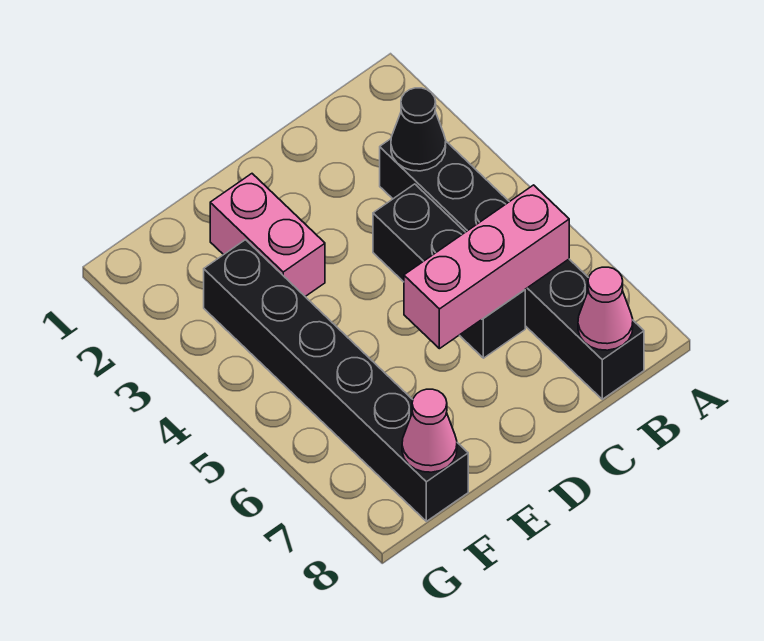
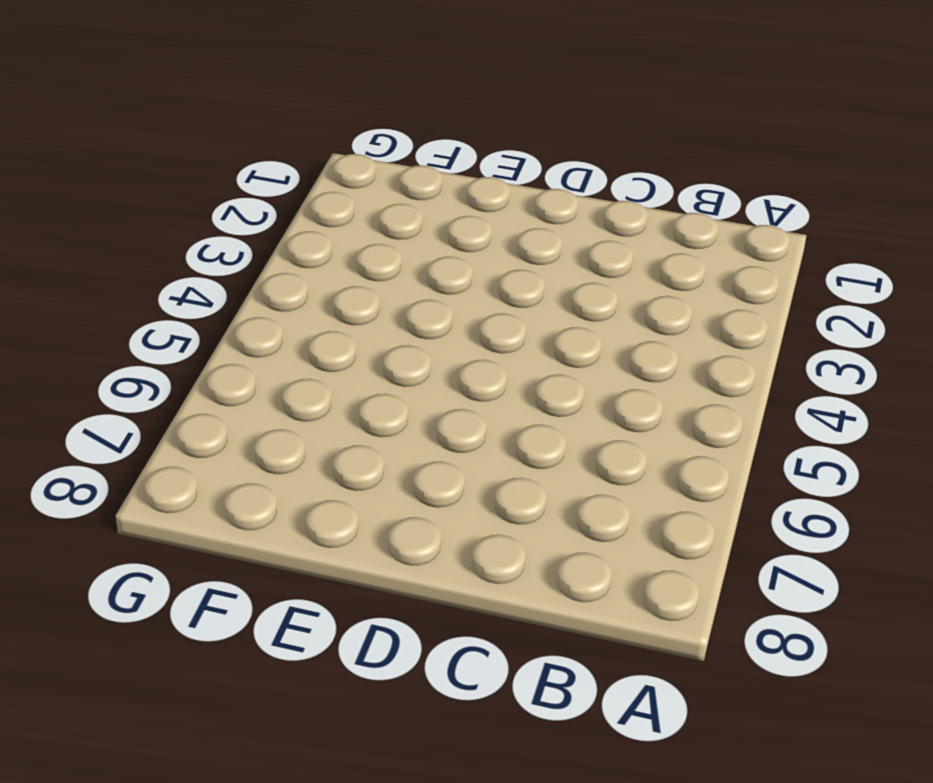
none -> black brick B3:B8 level 1
none -> black brick C4:C6 level 1

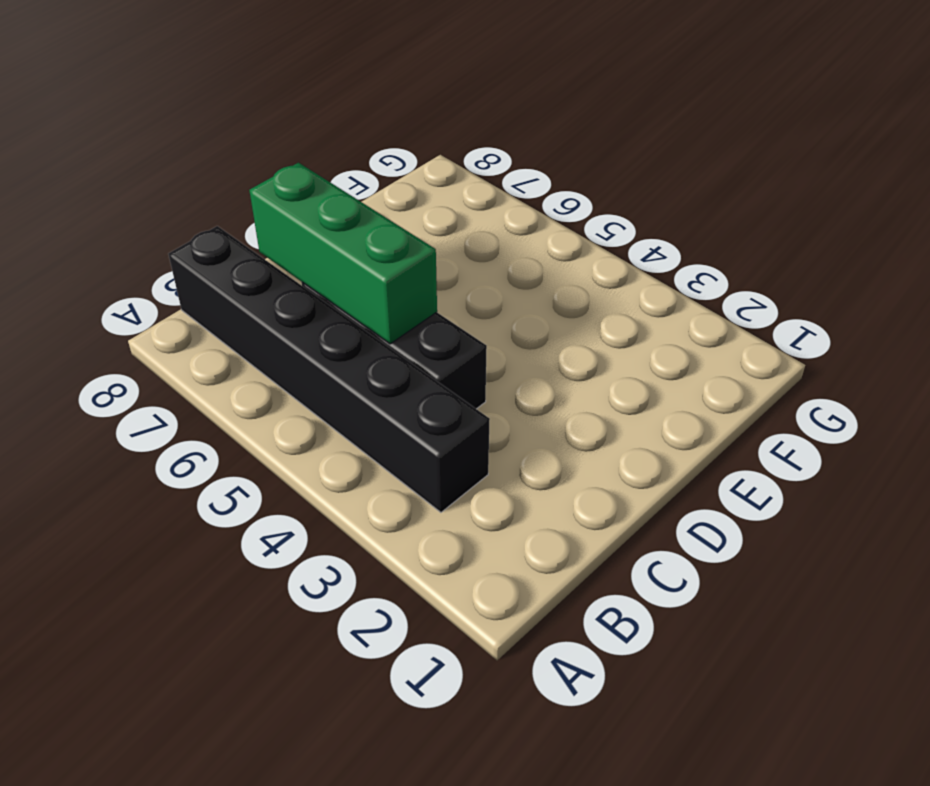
green brick C5:C7 level 2 -> pink brick B6:D6 level 2
none -> pink brick E2:E3 level 1
none -> black brick F3:F8 level 1

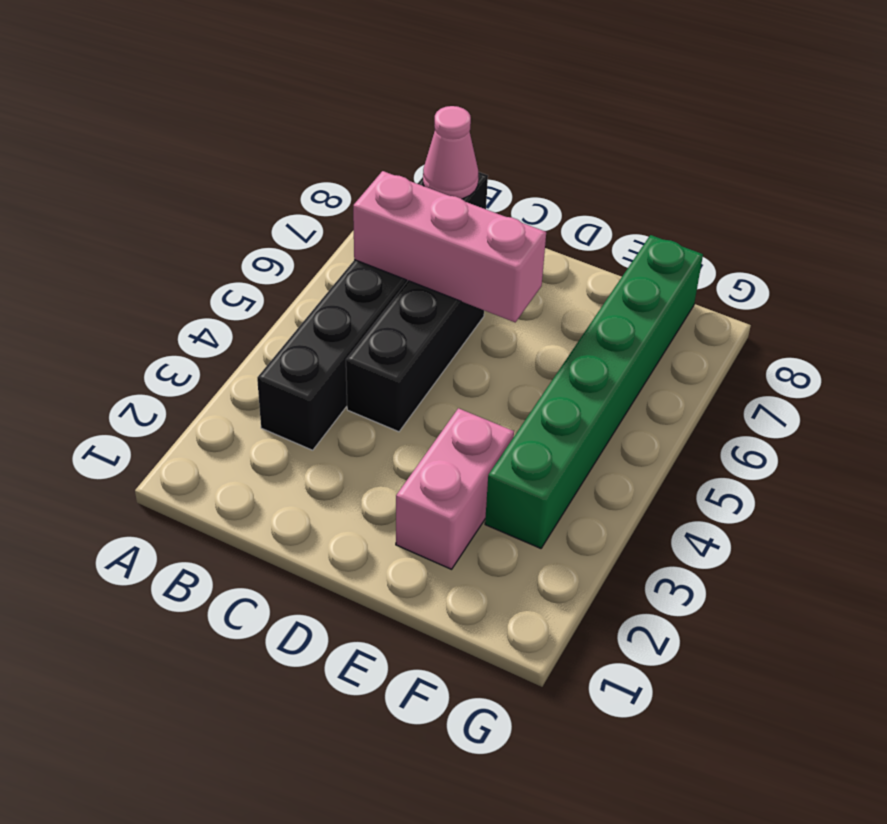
green brick F3:F8 level 1 -> black brick F3:F8 level 1
none -> black cone B3 level 2
none -> pink cone F8 level 2

